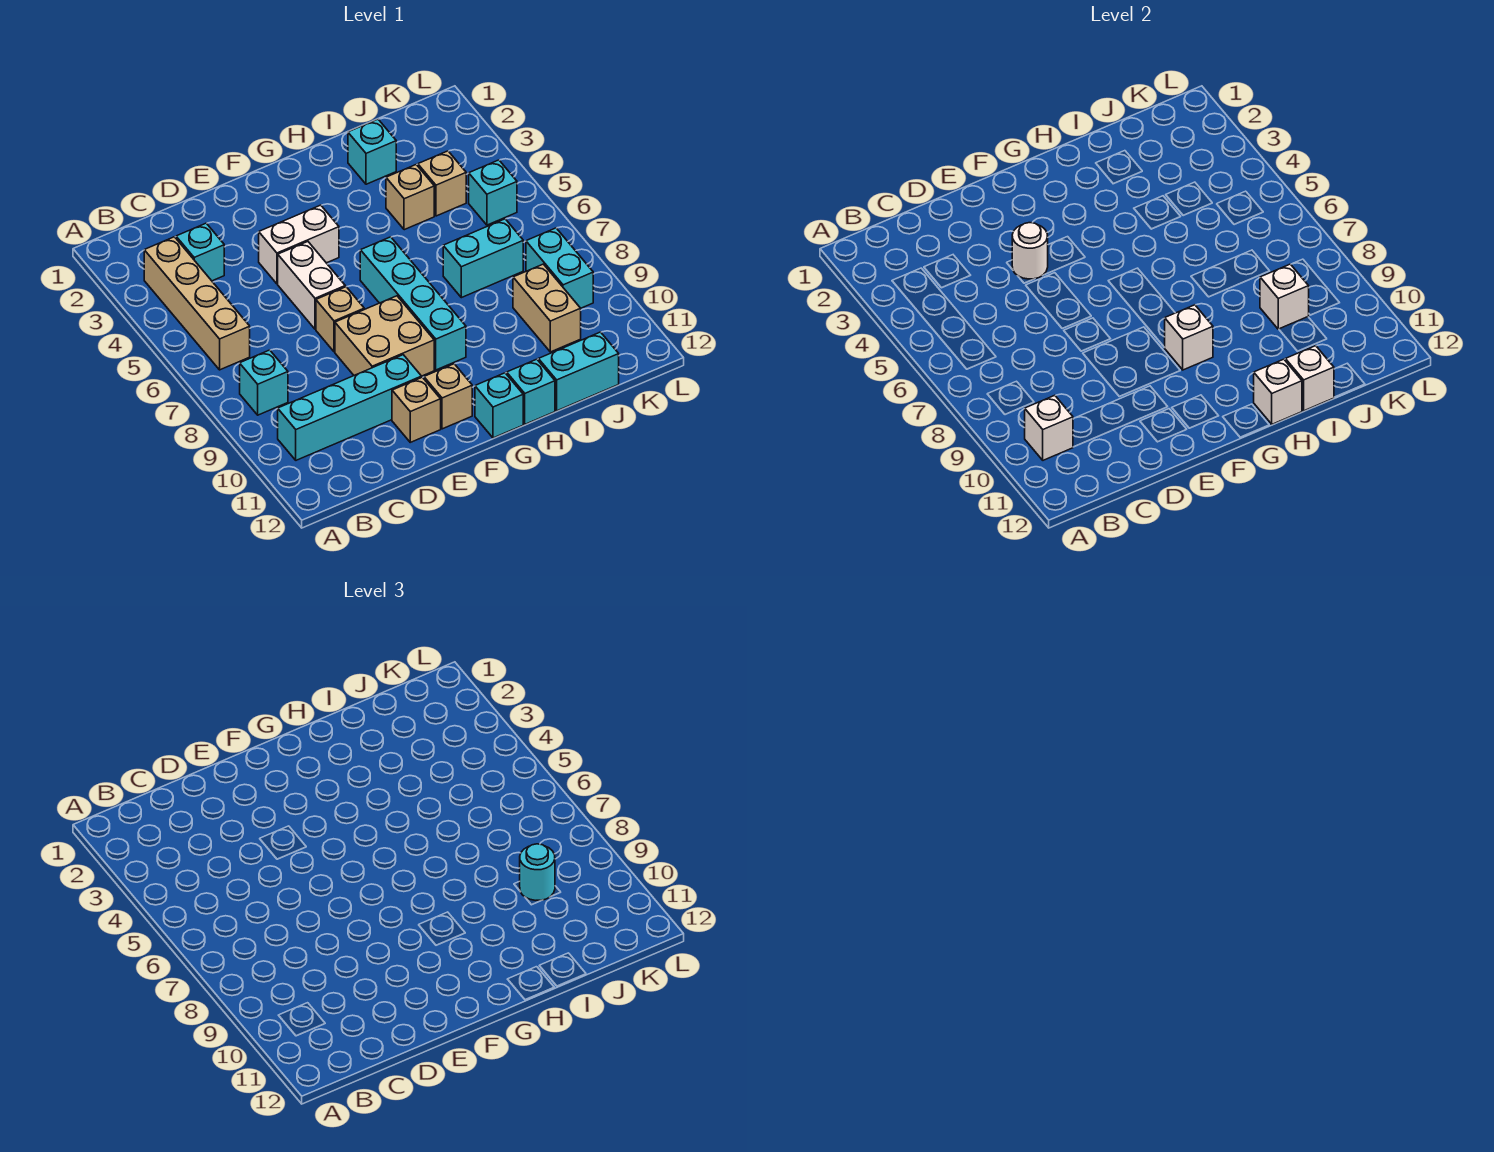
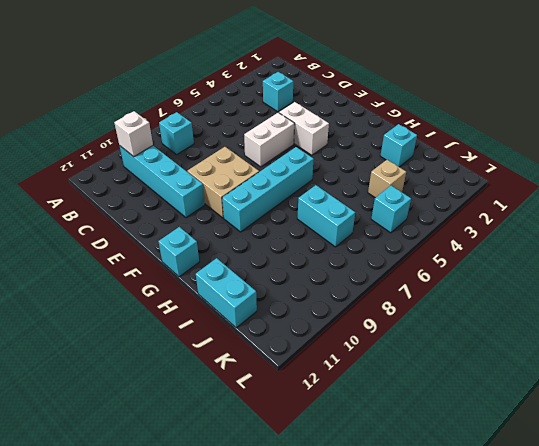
none -> tan brick B3:B6 level 1
none -> tan brick E7 level 1
none -> tan brick E11 level 1

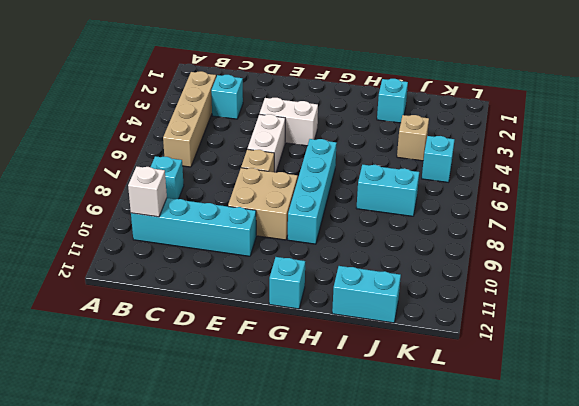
none -> tan brick E11 level 1
none -> tan brick F11 level 1
none -> cyan brick H12 level 1

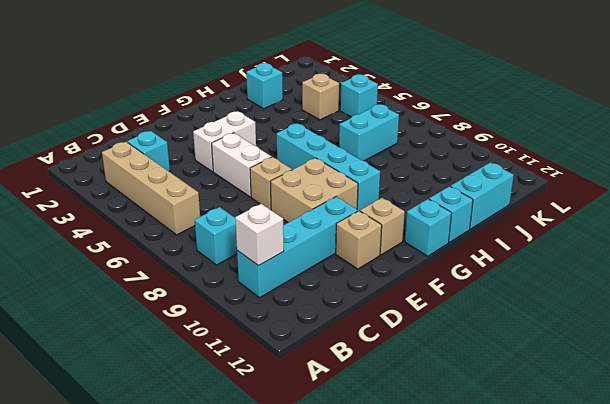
none -> tan brick I4 level 1
none -> tan brick J9:J10 level 1
none -> cyan brick K8:K9 level 1

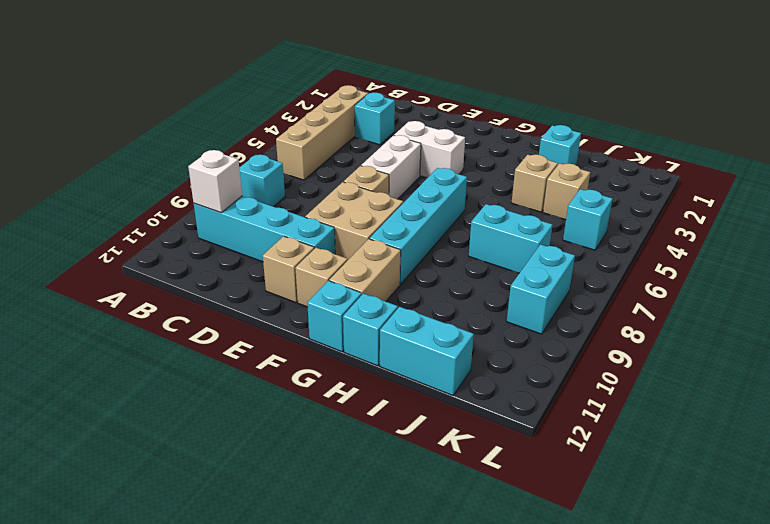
tan brick G10:G11 level 1 -> tan brick J9:J10 level 1
none -> white round brick E4 level 2
none -> white brick G9 level 2
none -> white brick H12 level 2

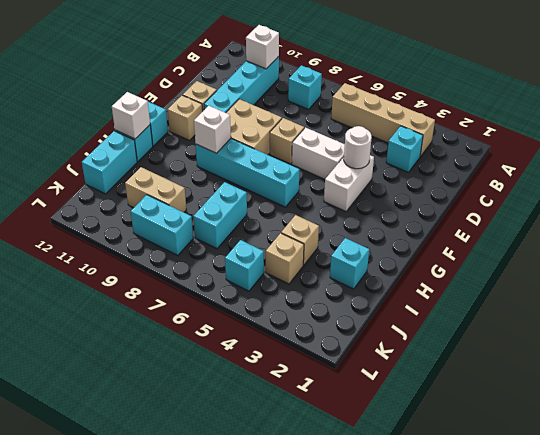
none -> white brick I12 level 2
none -> white brick J9 level 2
none -> cyan round brick J9 level 3

